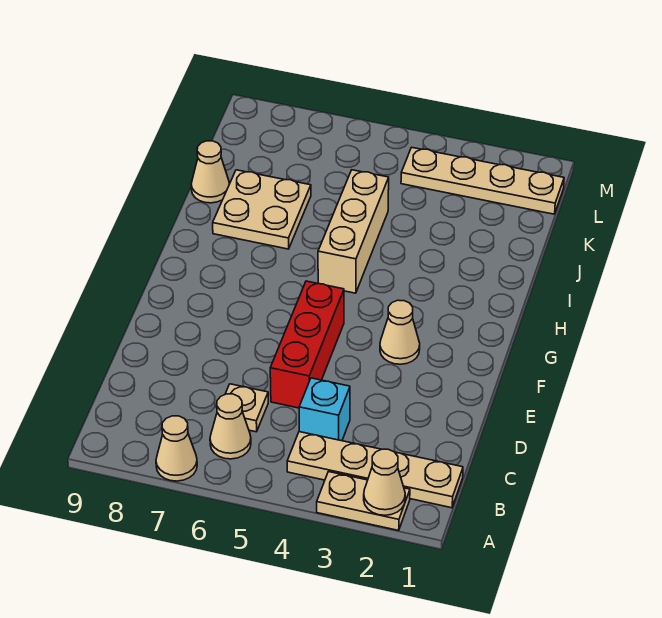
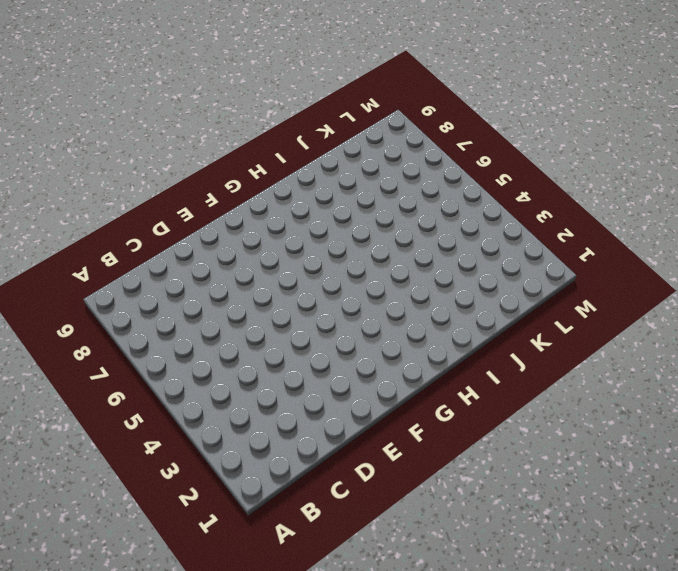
none -> tan plate A2:A3 level 1
none -> tan cone A7 level 1
none -> tan plate B1:B4 level 1

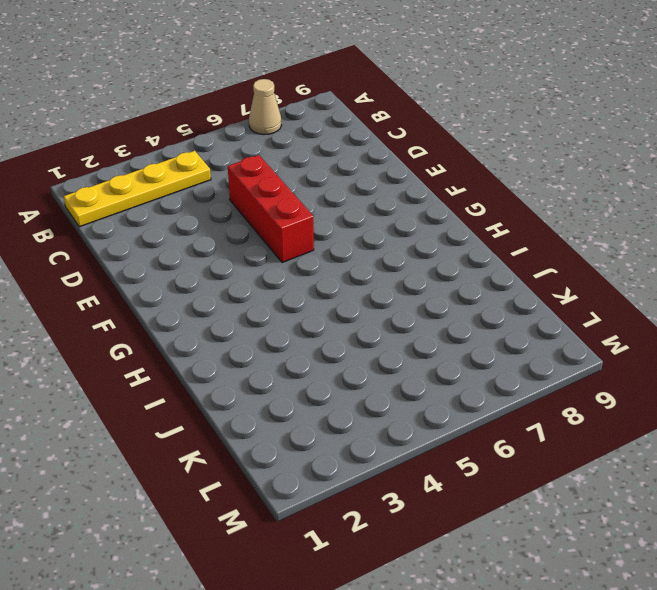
yellow plate B1:B4 level 1 -> tan plate B1:B4 level 1
none -> tan plate A2:A3 level 1
none -> tan cone B6 level 1
none -> cyan brick C4 level 1

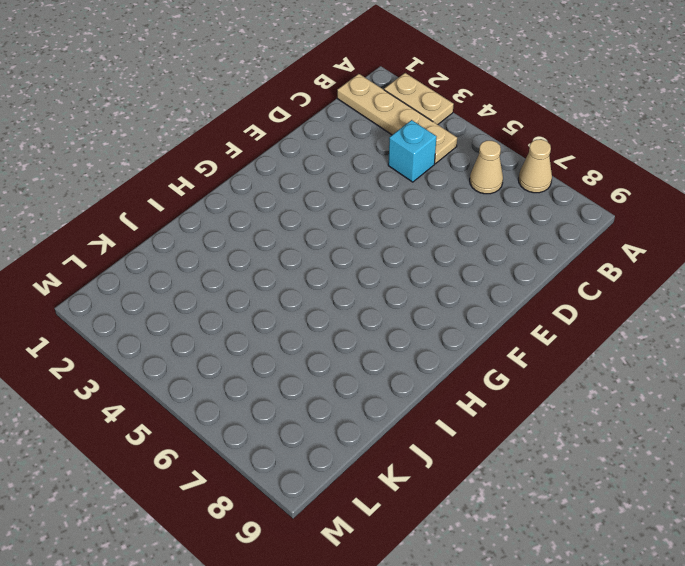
none -> tan plate C6 level 1
none -> red brick D5:F5 level 1
none -> tan cone F3 level 1

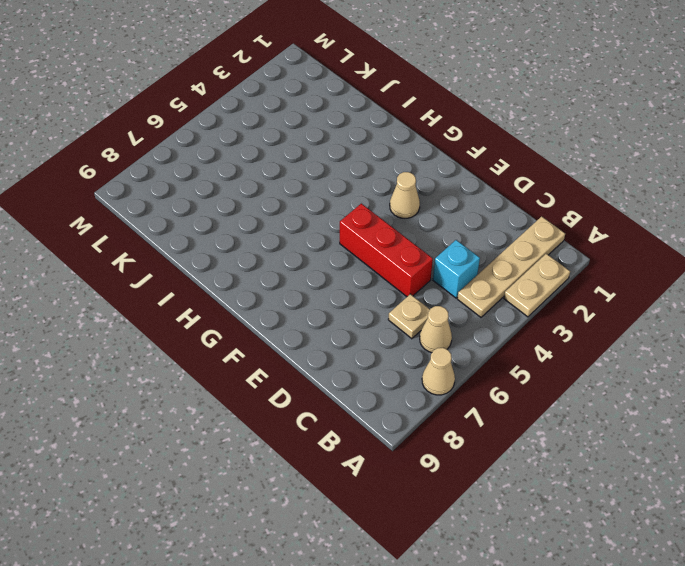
none -> tan brick H5:J5 level 1
none -> tan plate I7:J8 level 1
none -> tan cone J9 level 1

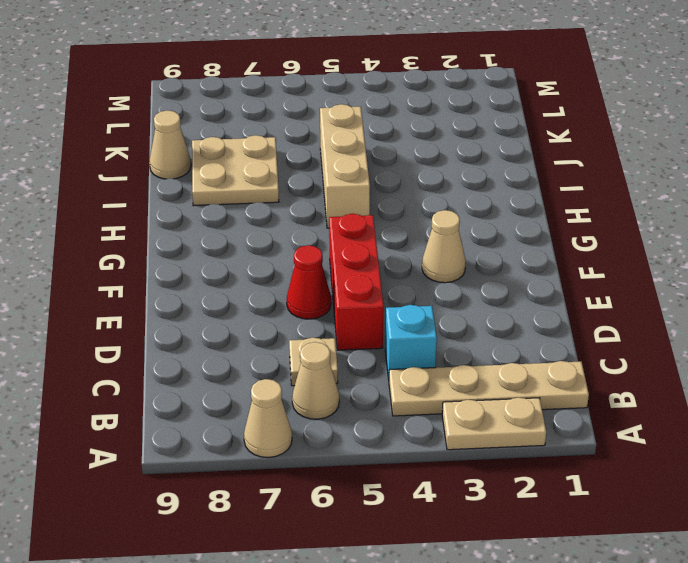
red cone E6 level 1 -> none
none -> tan plate L1:L4 level 1
none -> tan cone A2 level 2

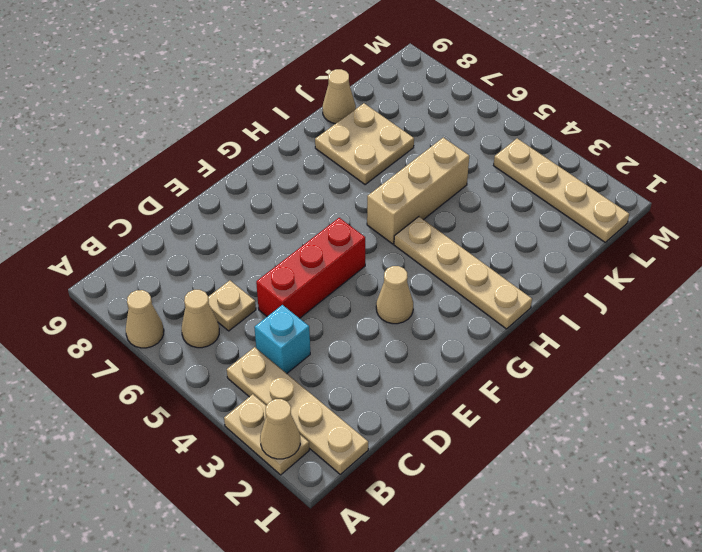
tan plate H1:H4 level 1 -> none

